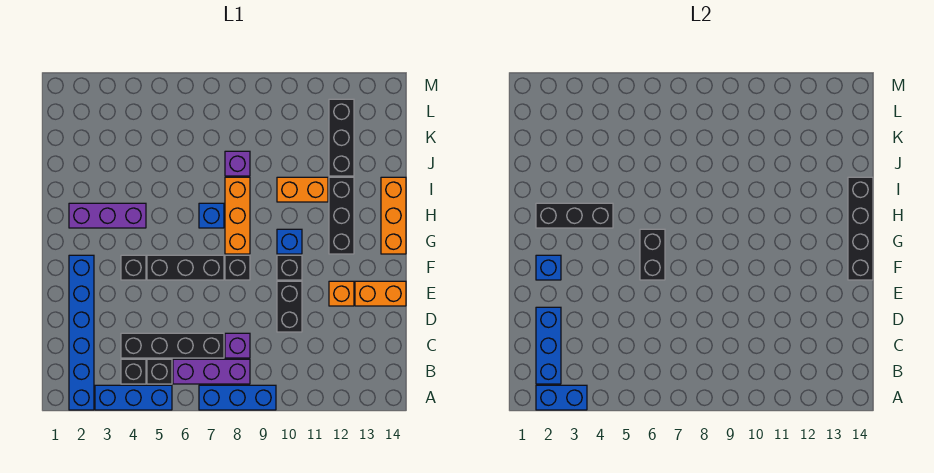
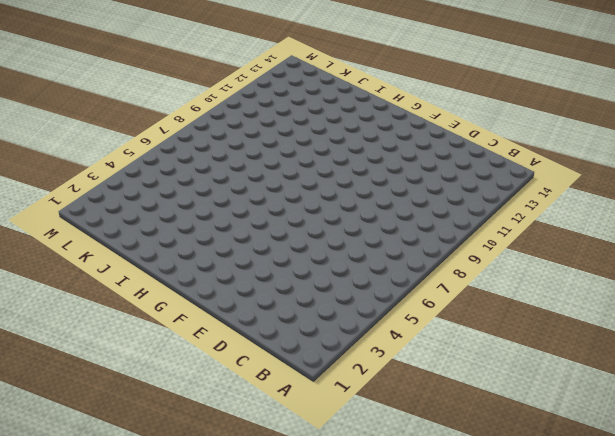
none -> blue brick A2:F2 level 1
none -> blue brick A3:A5 level 1
none -> blue brick A7:A9 level 1
none -> black brick B4 level 1

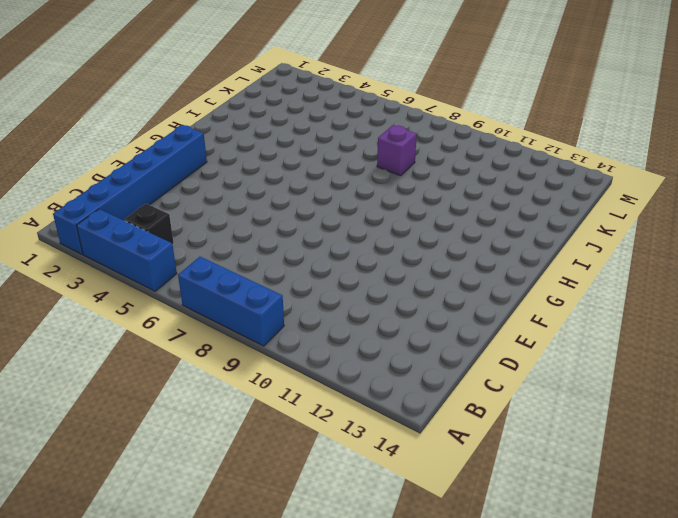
none -> black brick B5 level 1
none -> purple brick B6:B8 level 1
none -> black brick C4:C7 level 1
none -> purple brick C8 level 1

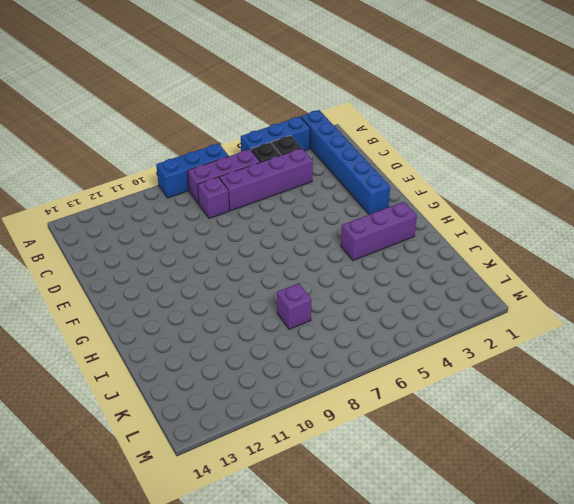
purple brick C4:C7 level 1 -> black brick C4:C7 level 1
none -> black brick D10:E10 level 1
none -> orange brick E12 level 1
none -> orange brick E13:E14 level 1
none -> black brick F4 level 1

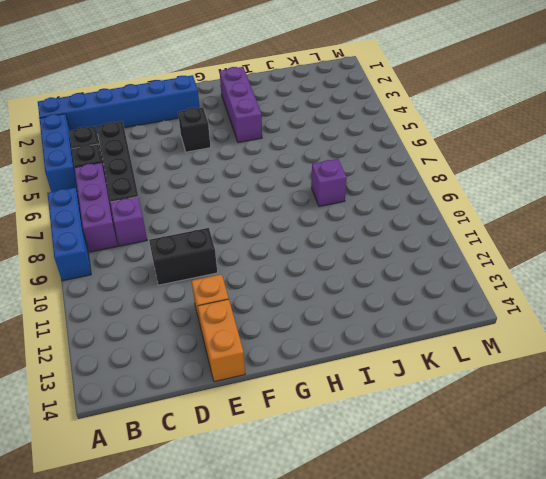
none -> black brick F5:F7 level 1
none -> black brick F8 level 1
none -> black brick F10 level 1
none -> orange brick G8:I8 level 1

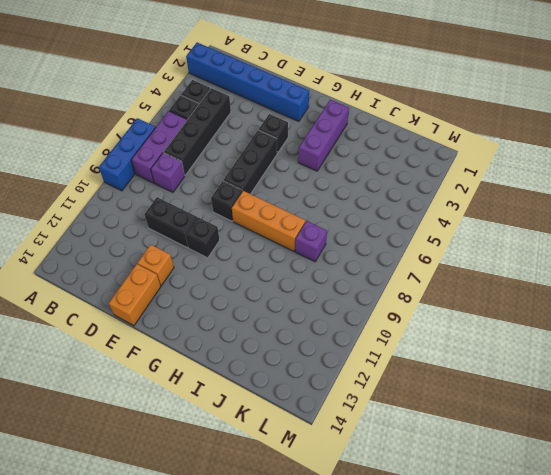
none -> blue brick A3:A5 level 1
none -> blue brick G10 level 1
none -> black brick G12:I12 level 1
none -> orange brick G14:I14 level 1

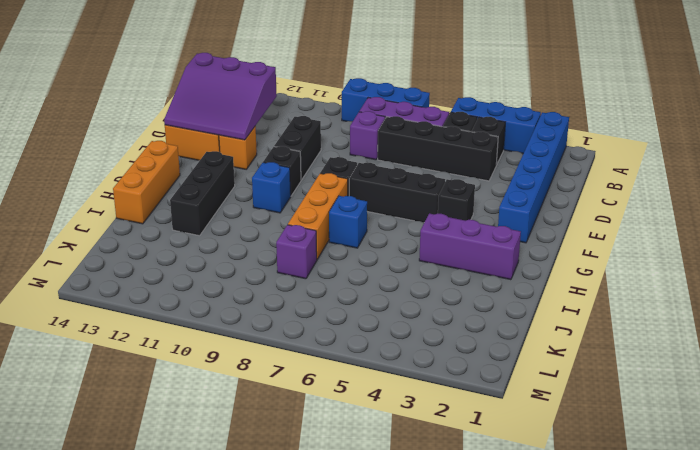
purple slope C12:E14 level 2 top C -> none
none -> orange brick I10:I11 level 1
none -> black brick J12:L12 level 1
none -> blue brick A2:A3 level 2
none -> blue brick B2:D2 level 2

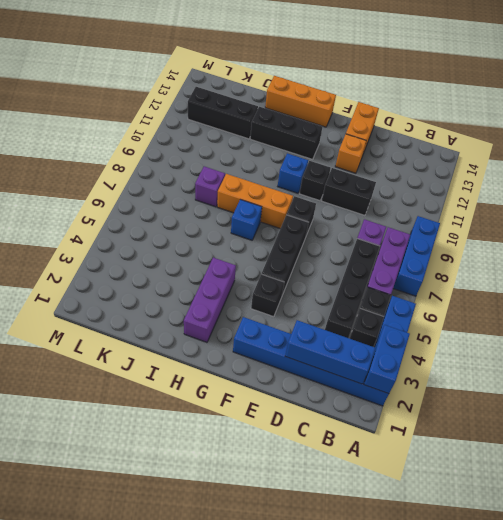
none -> orange brick I10:I11 level 1
none -> blue brick F2 level 2
none -> black brick F6:G6 level 2
none -> black brick F14:I14 level 2

